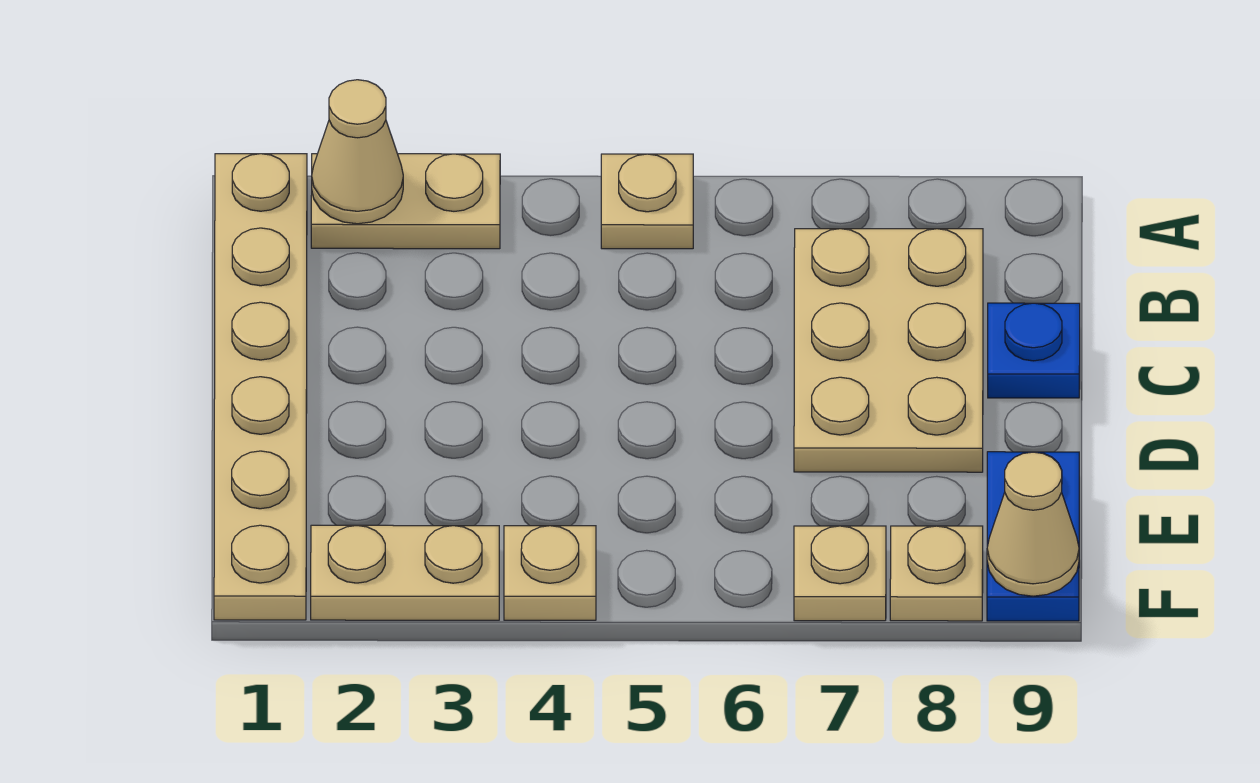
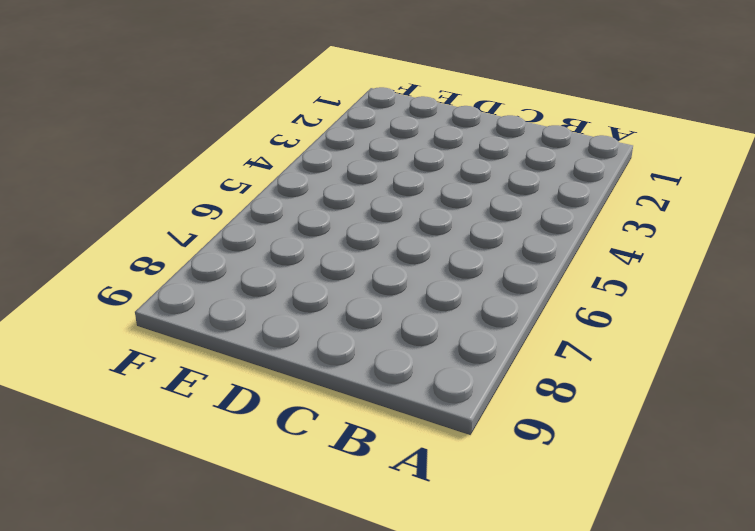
none -> tan plate A1:F1 level 1
none -> tan plate A2:A3 level 1
none -> tan plate A5 level 1

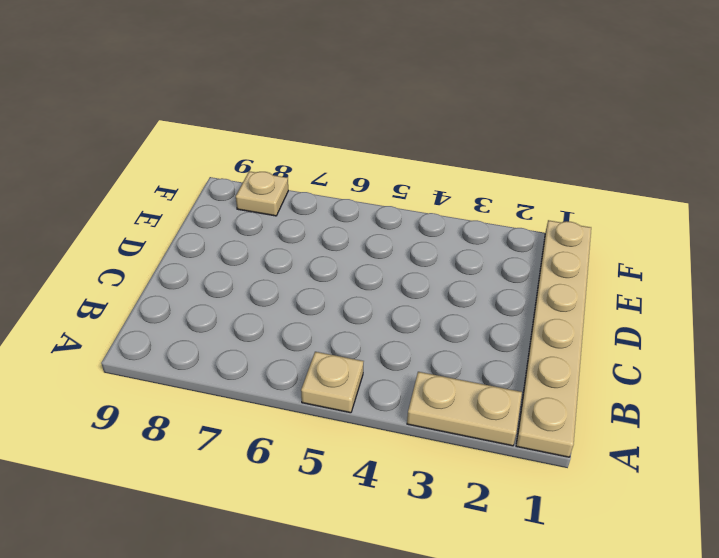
none -> tan plate B7:D8 level 1
none -> blue plate C9 level 1
none -> blue plate E9:F9 level 1

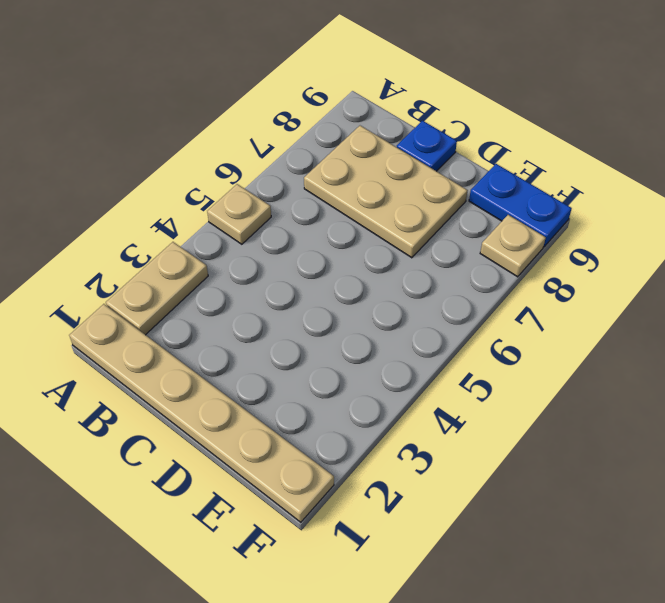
none -> tan plate F2:F3 level 1
none -> tan plate F4 level 1
none -> tan plate F7 level 1

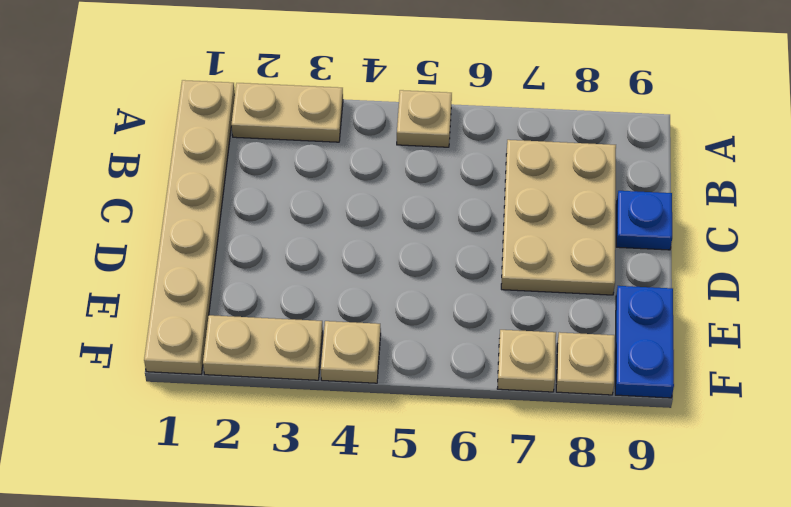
none -> tan cone A2 level 2
none -> tan cone F9 level 2

